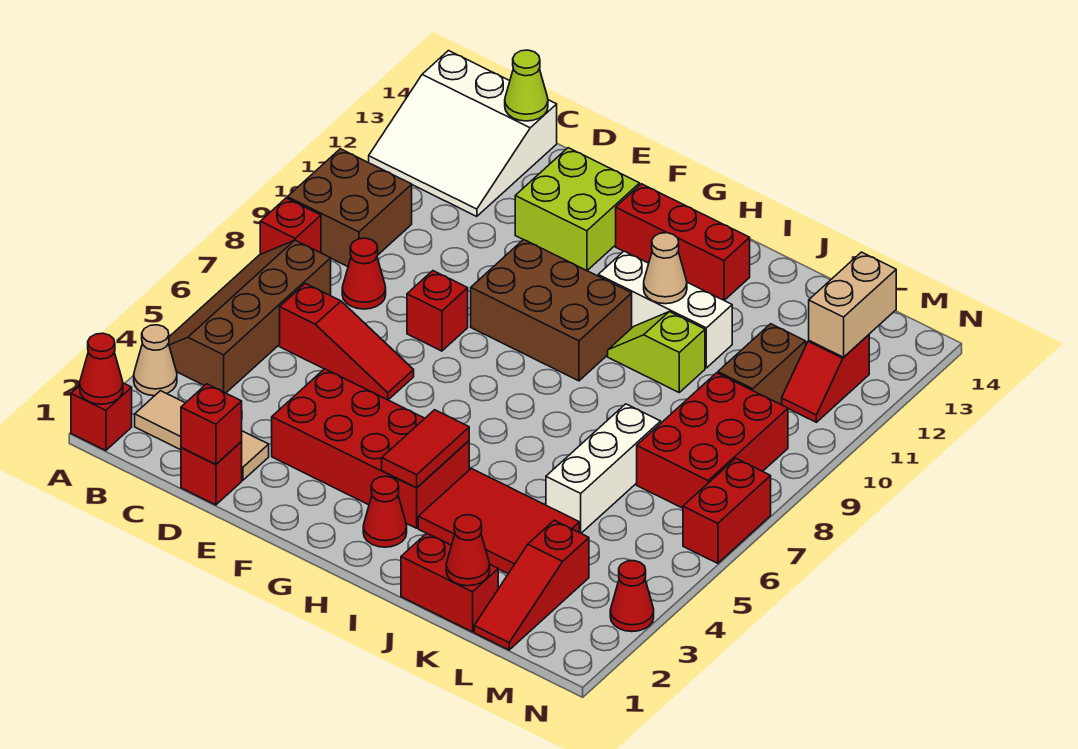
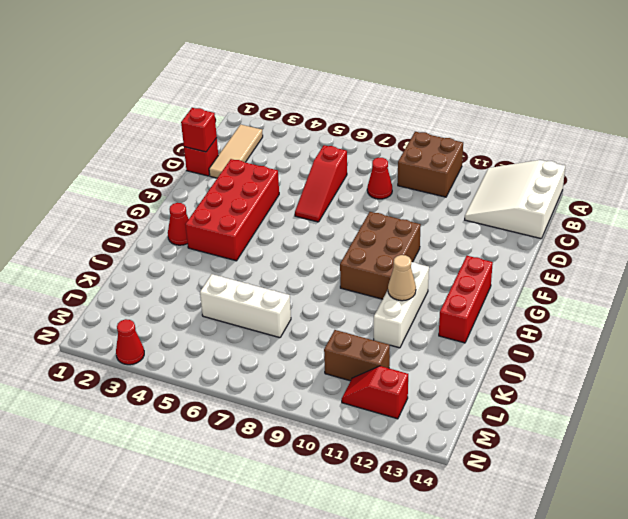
none -> red brick A1 level 1
none -> tan cone A3 level 1
none -> brown slope A4:B7 level 1 top B
none -> red brick A8 level 1

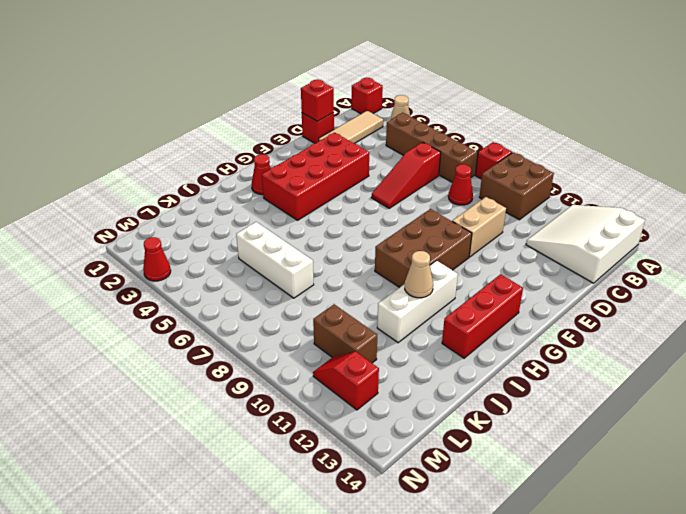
tan brick D10:E10 level 1 -> tan brick M12:M13 level 2
none -> red brick E8 level 1
none -> lime brick E12:F13 level 1
none -> red tile I3:K4 level 1
none -> lime slope I10:J10 level 1 top J

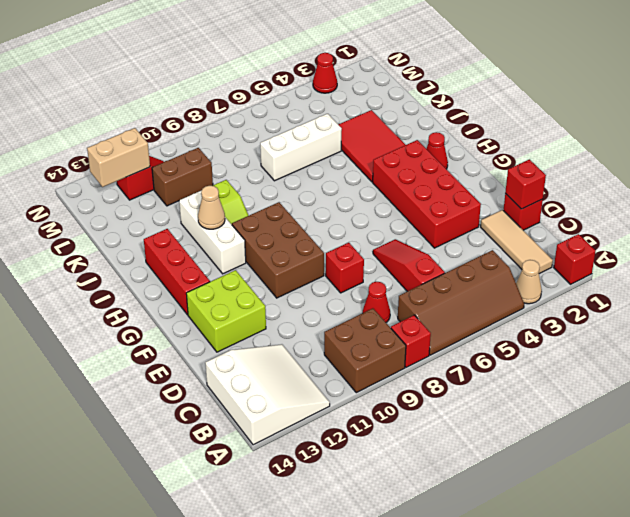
none -> red brick J1:K1 level 1
none -> red slope L1:L3 level 1 top 3
none -> red brick L7:M9 level 1
none -> red brick N6:N7 level 1

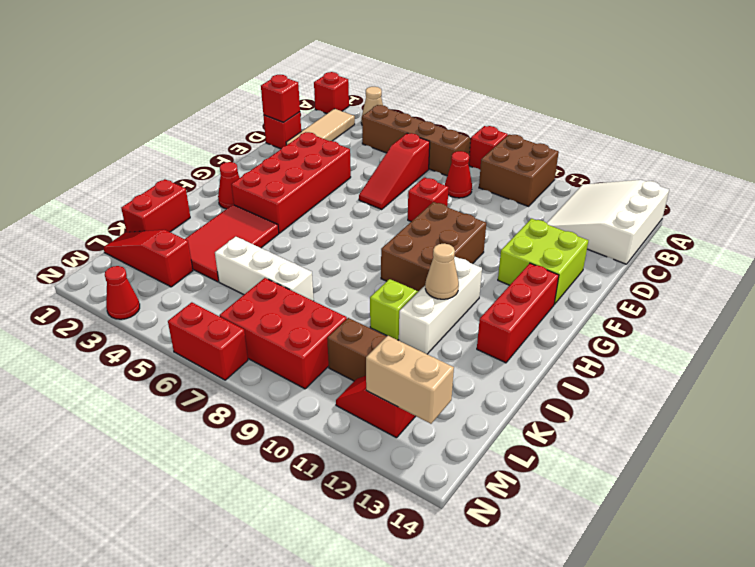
none -> red cone A1 level 2
none -> lime cone C14 level 2
none -> red tile H3:H4 level 2
none -> red cone K1 level 2

